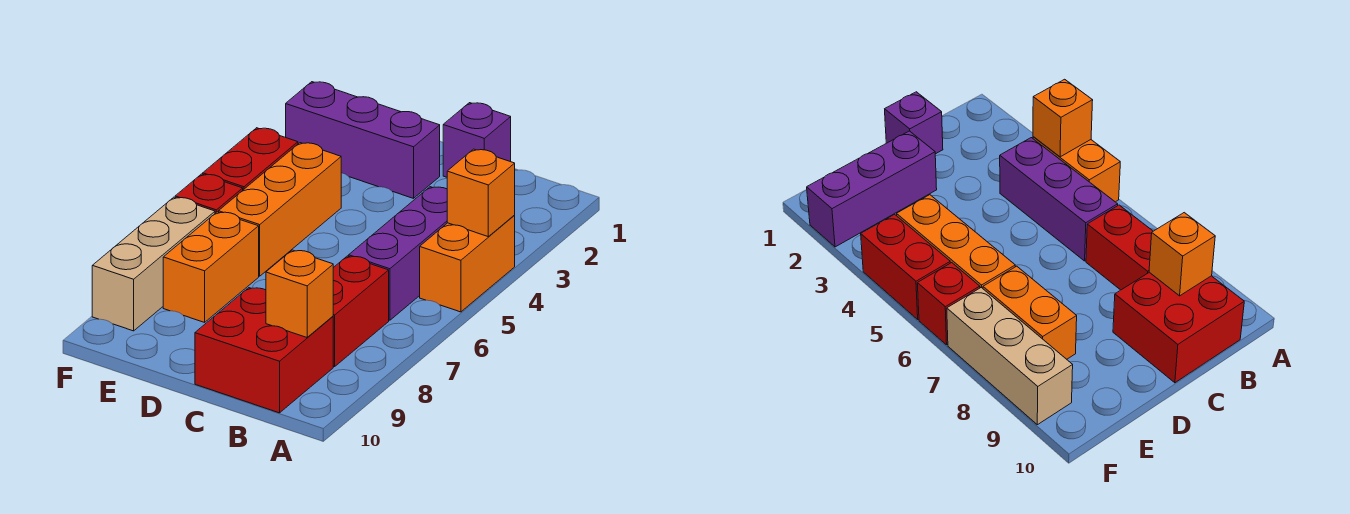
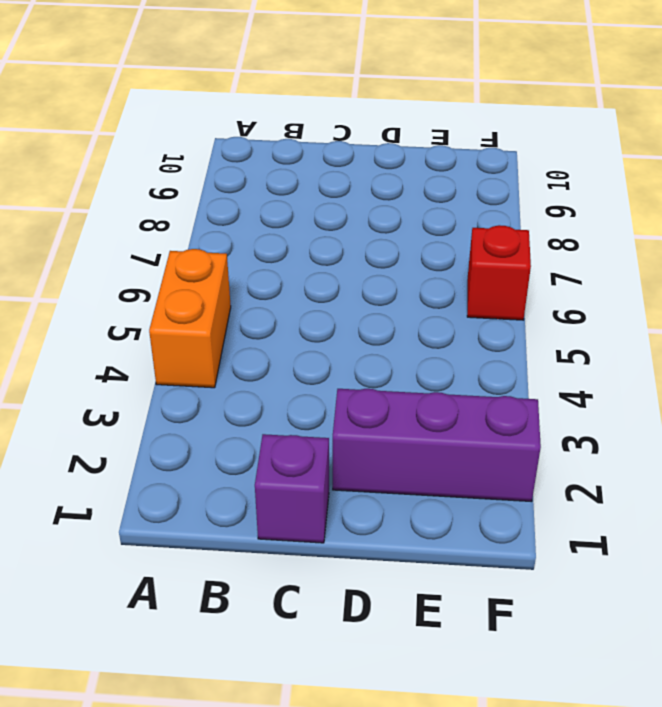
none -> purple brick B4:B6 level 1
none -> red brick B7:B8 level 1
none -> red brick B9:C10 level 1

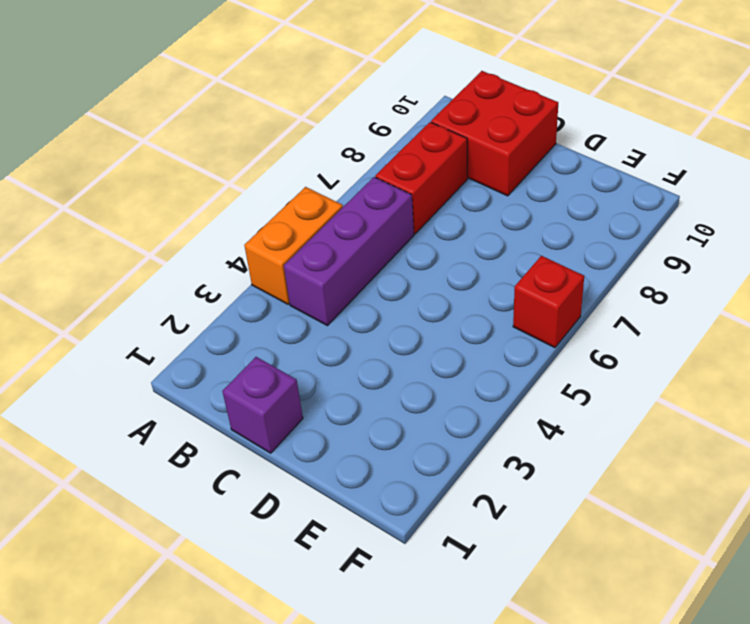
none -> purple brick D2:F2 level 1
none -> orange brick E4:E6 level 1
none -> orange brick E7:E8 level 1

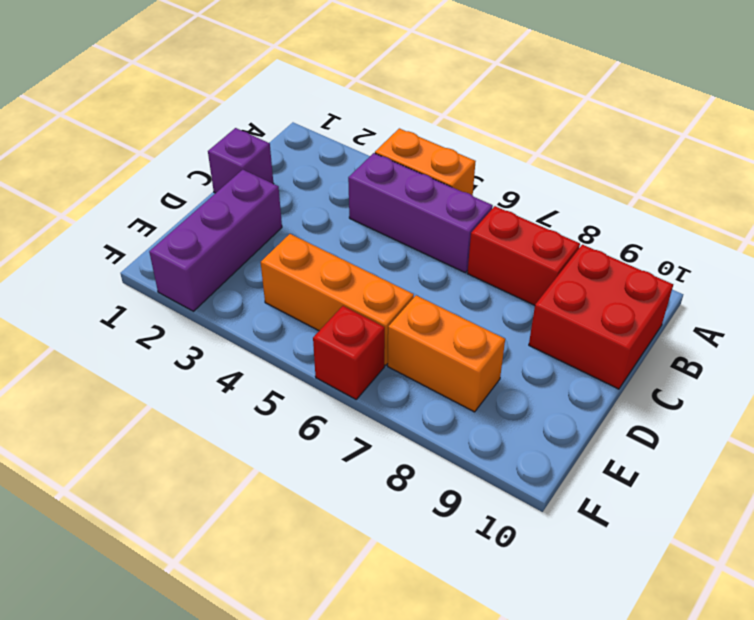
none -> red brick F4:F5 level 1
none -> tan brick F7:F9 level 1
none -> orange brick A4 level 2

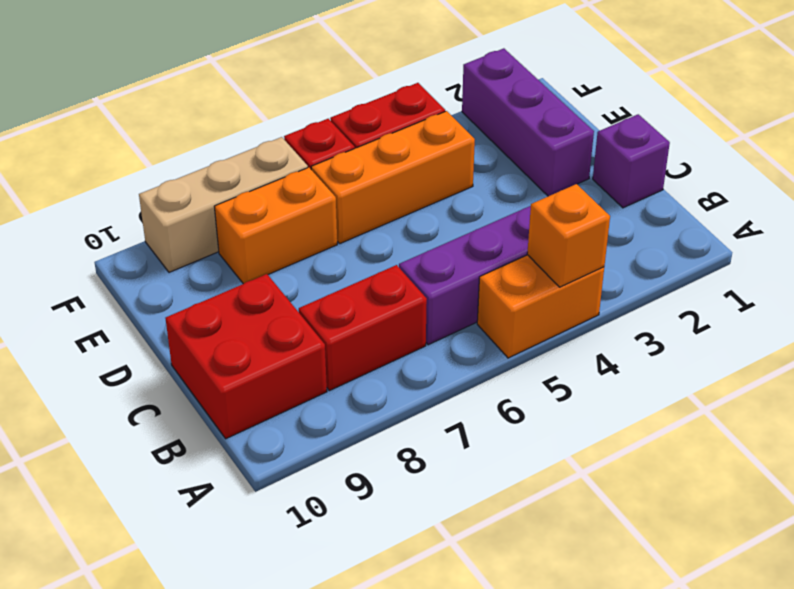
none -> orange brick B9 level 2

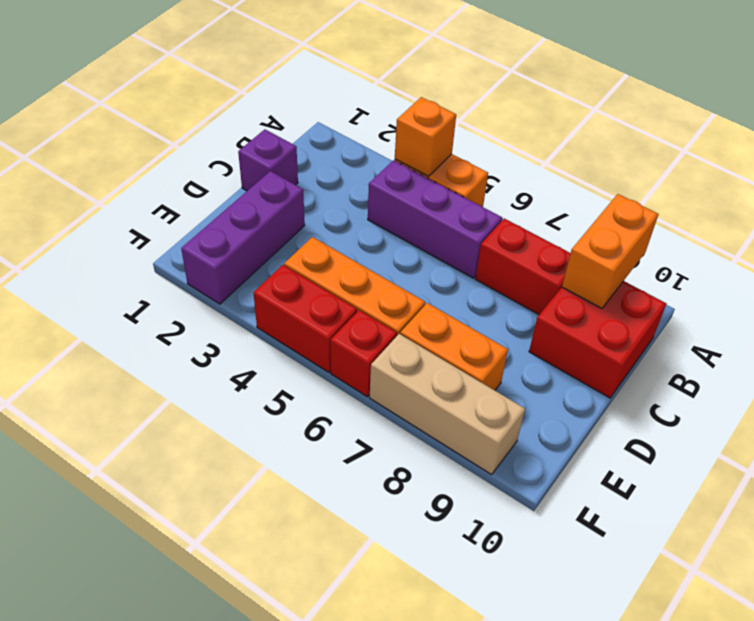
orange brick A9:B9 level 2 -> orange brick B9 level 2

